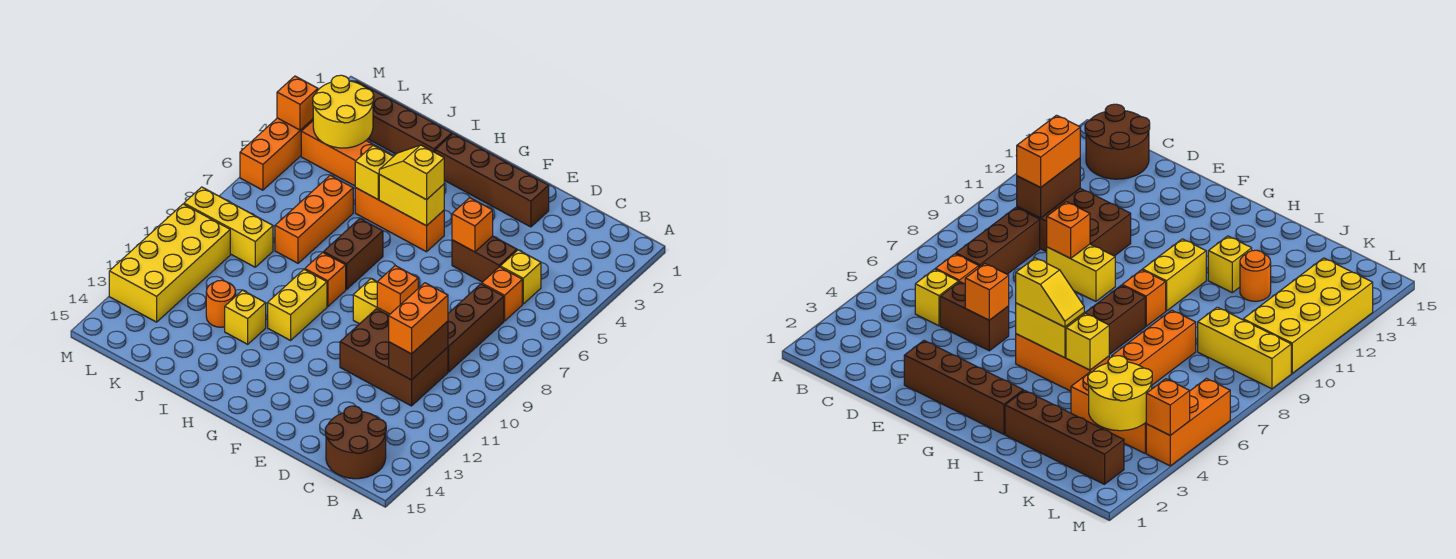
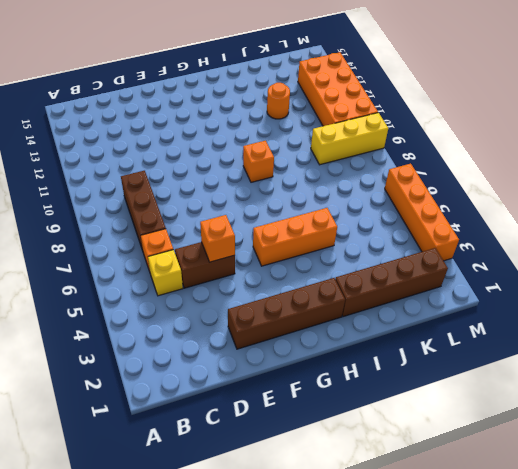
orange brick L10:M13 level 1 -> yellow brick L10:M13 level 1
orange brick M3:M6 level 1 -> orange brick M4:M6 level 1
none -> brown round brick B14:C15 level 1
none -> brown brick C10:E11 level 1
none -> yellow brick E9:F9 level 1

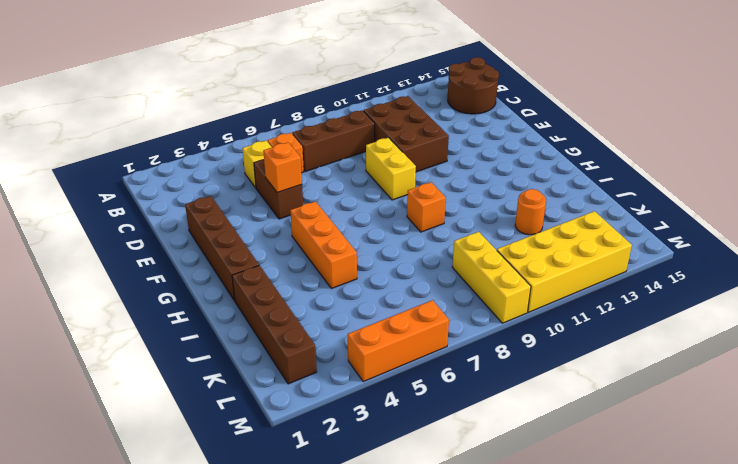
none -> brown brick H7:H8 level 1
none -> yellow brick H10:H11 level 1
none -> yellow brick I12 level 1

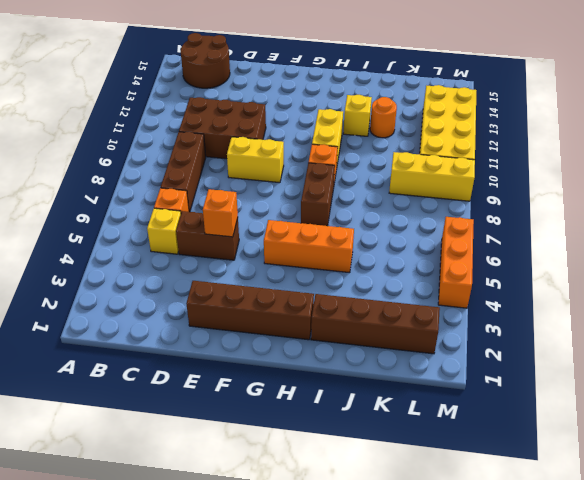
none -> orange brick J4:L4 level 1
none -> orange brick J6:J8 level 1
none -> brown brick C10:C11 level 2

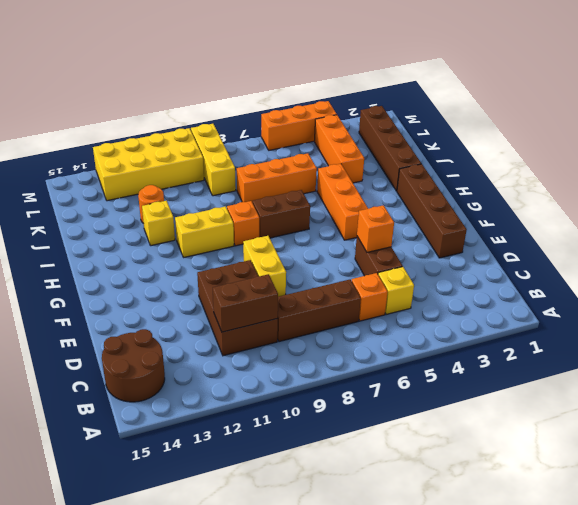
none -> orange brick E9 level 2
none -> yellow brick G5:H5 level 2
none -> yellow brick I5 level 2

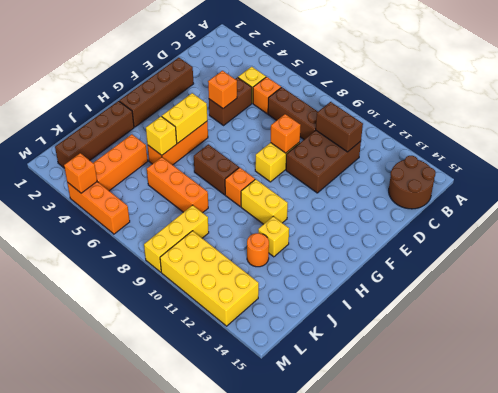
none -> yellow round brick K3:L4 level 2
none -> orange brick C10:C11 level 3
none -> yellow slope G5:H5 level 3 top G

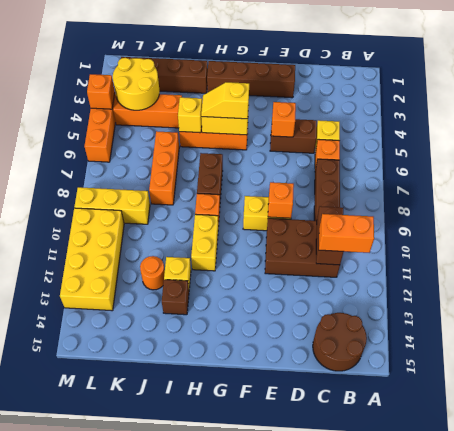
orange brick B11:C11 level 3 -> orange brick C10:C11 level 3
brown brick I13 level 1 -> none

